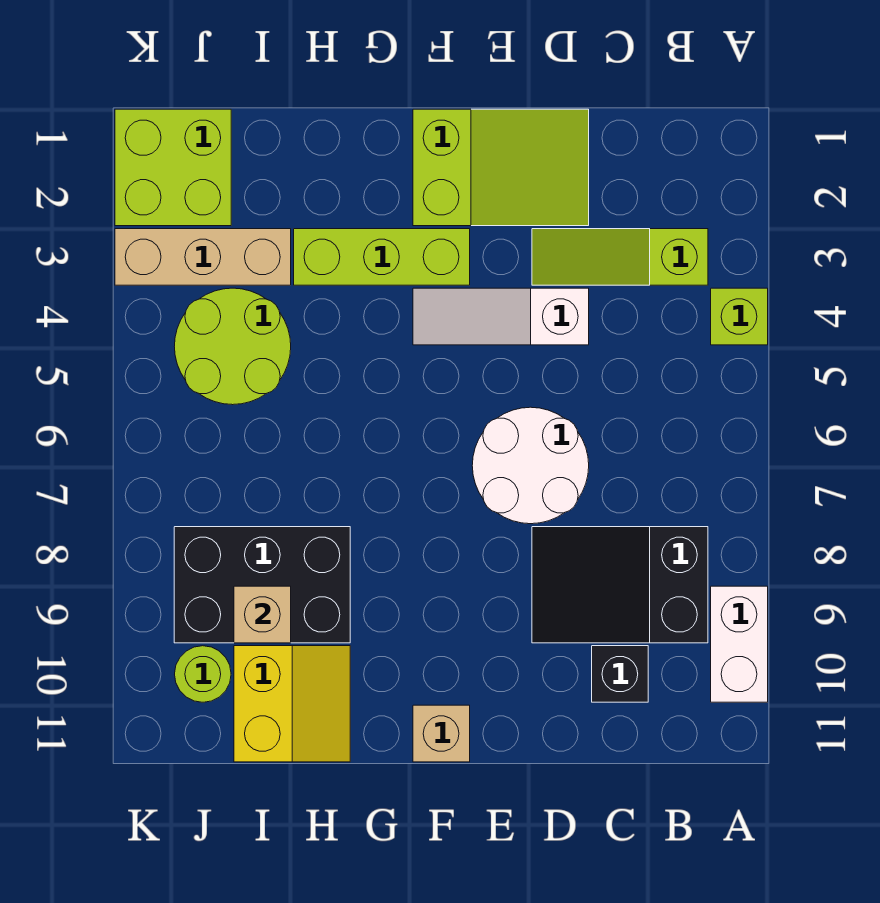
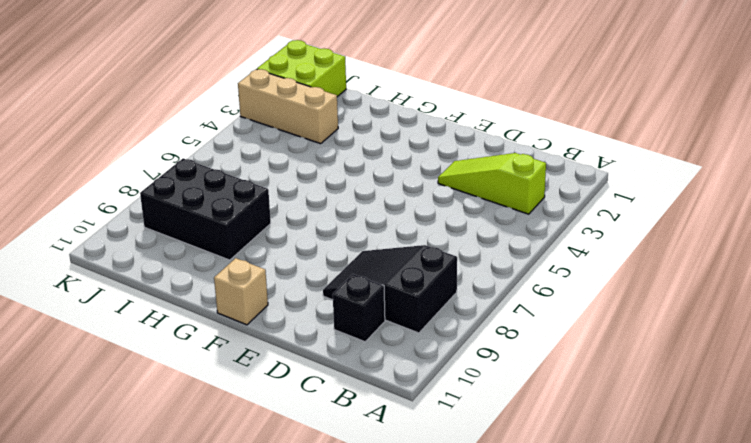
none -> lime brick A4 level 1
none -> white brick A9:A10 level 1
none -> lime slope D1:F2 level 1 top F

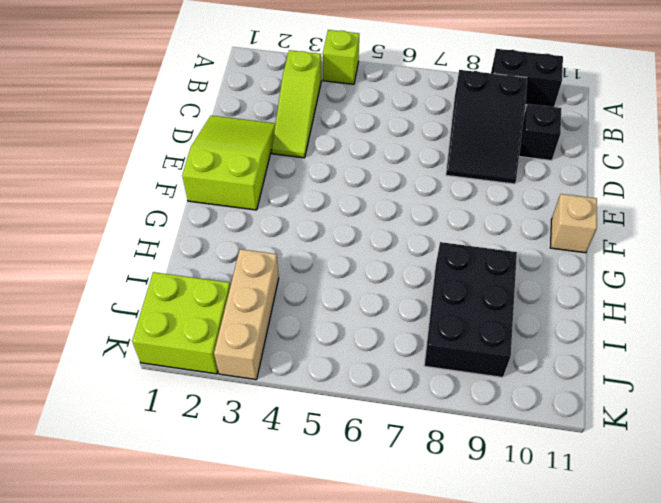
black brick A9:A10 level 1 -> white brick A9:A10 level 1
none -> white slope D4:F4 level 1 top D
none -> white round brick D6:E7 level 1
none -> lime brick F3:H3 level 1

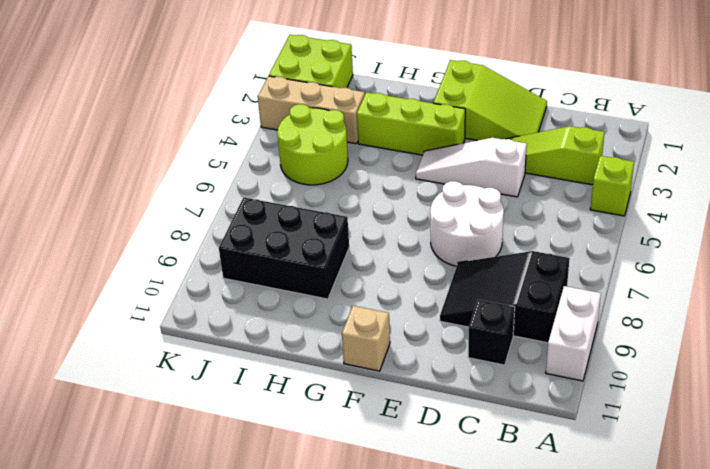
none -> yellow slope H10:I11 level 1 top I
none -> lime round brick J10 level 1
none -> tan brick I9 level 2

